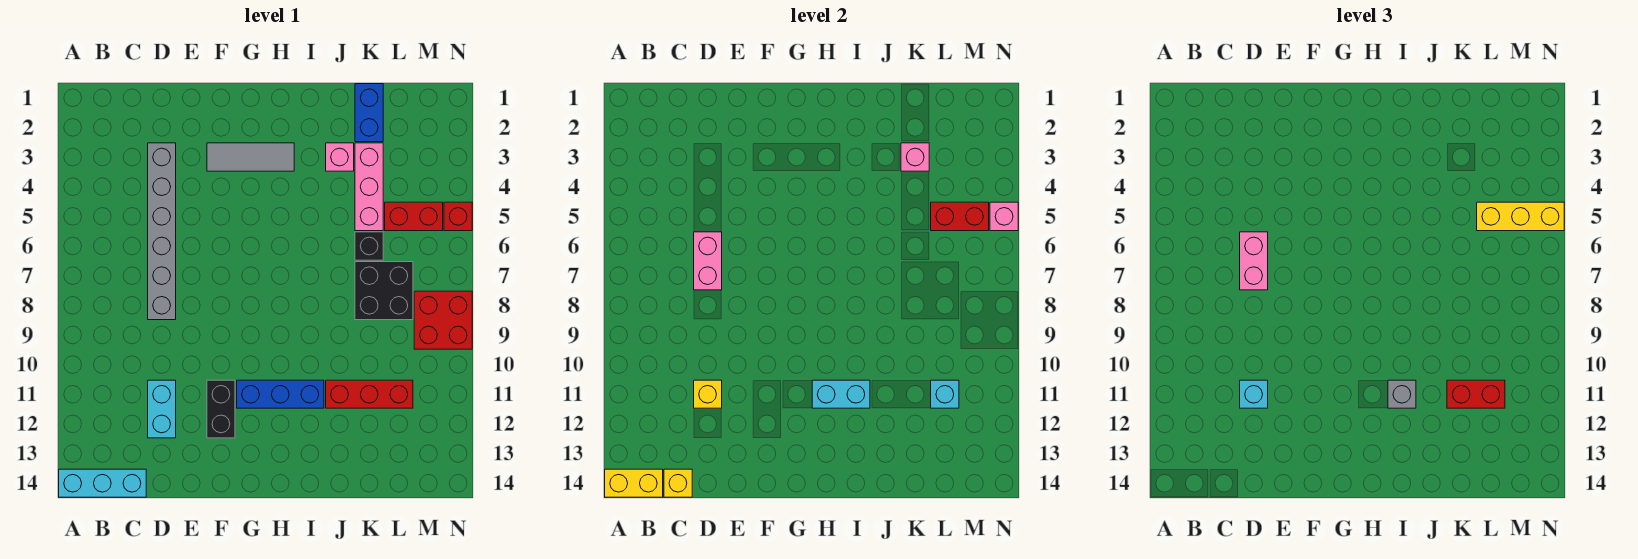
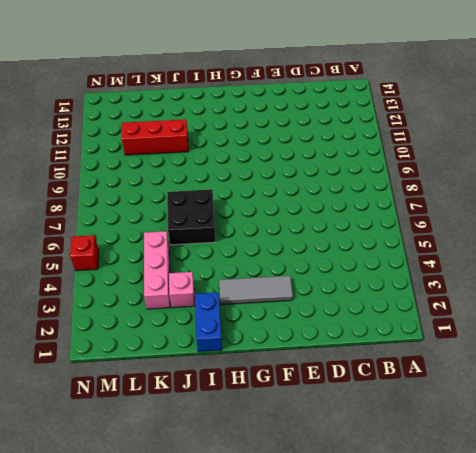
blue brick I1:I2 level 1 -> blue brick K1:K2 level 1
black brick I6:J7 level 1 -> black brick K7:L8 level 1
none -> cyan brick A14:C14 level 1
none -> grey brick D3:D8 level 1
none -> cyan brick D11:D12 level 1

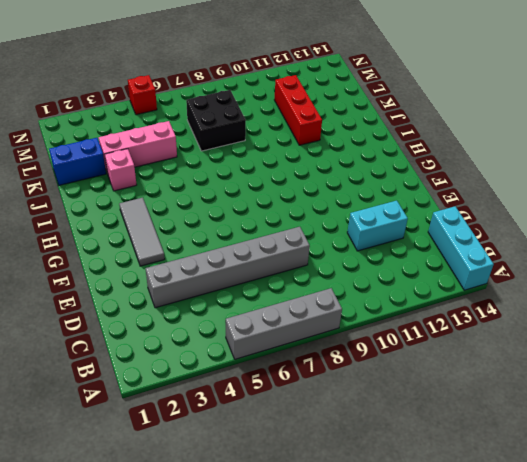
grey brick A5:A8 level 1 -> none
none -> black brick F11:F12 level 1
none -> blue brick G11:I11 level 1
none -> black brick K6 level 1

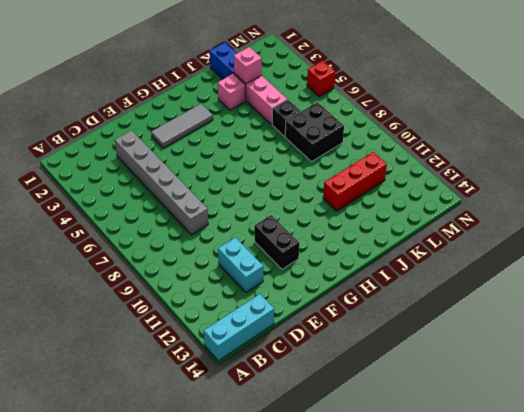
none -> blue brick G11:I11 level 1
none -> red brick L5:M5 level 1
none -> red brick M8:N9 level 1

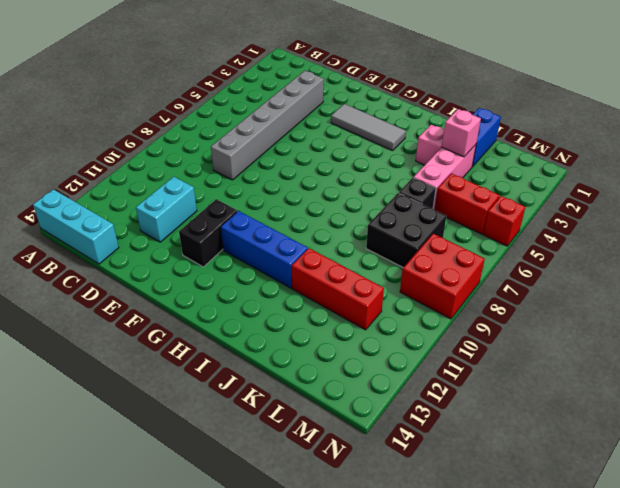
none -> yellow brick A14:B14 level 2
none -> yellow brick C14 level 2
none -> pink brick D6:D7 level 2

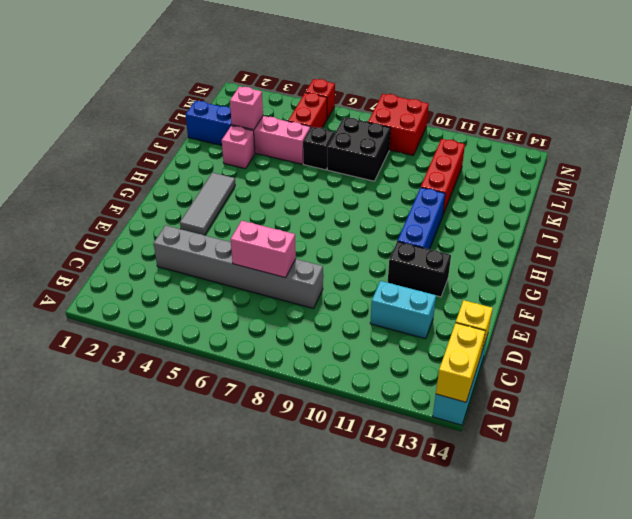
none -> yellow brick D11 level 2
none -> cyan brick H11:I11 level 2
none -> red brick L5:M5 level 2

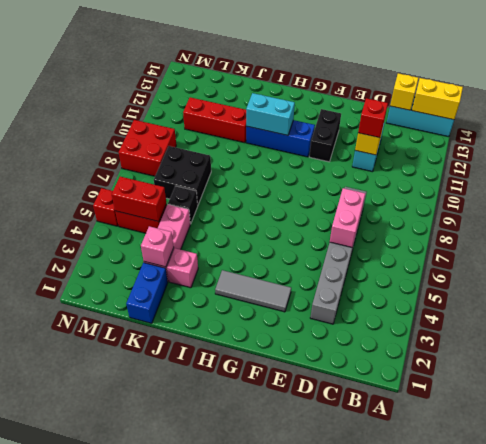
red brick D11 level 3 -> cyan brick D11 level 3
none -> cyan brick L11 level 2
none -> pink brick N5 level 2
none -> pink brick D6:D7 level 3

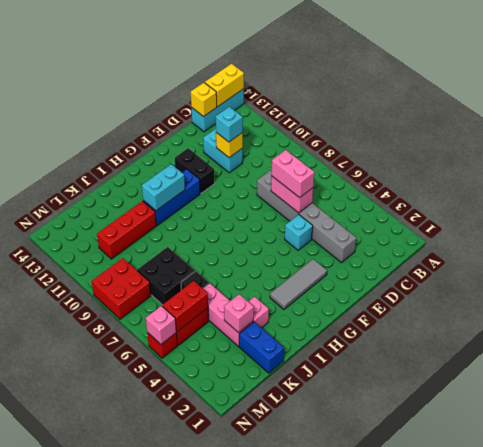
cyan brick E5 level 1 -> cyan brick L11 level 2
none -> grey brick I11 level 3
none -> red brick K11:L11 level 3
none -> yellow brick L5:N5 level 3

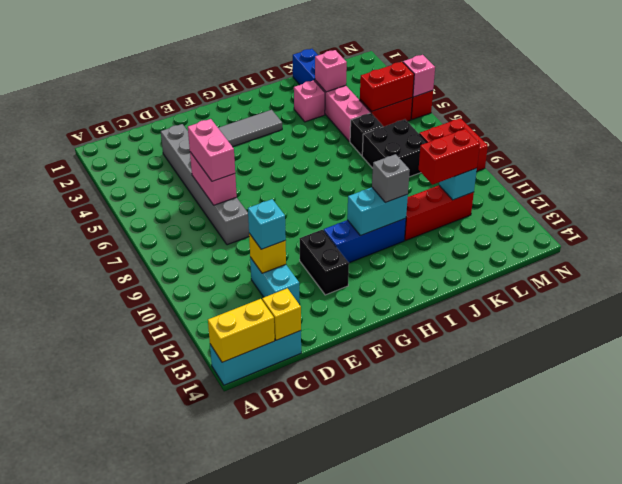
none -> yellow brick L5:N5 level 3

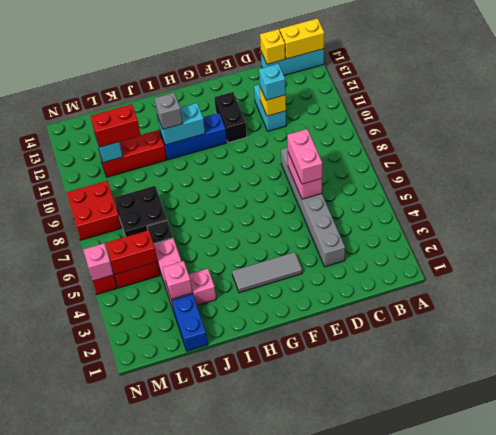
none -> yellow brick L5:N5 level 3

